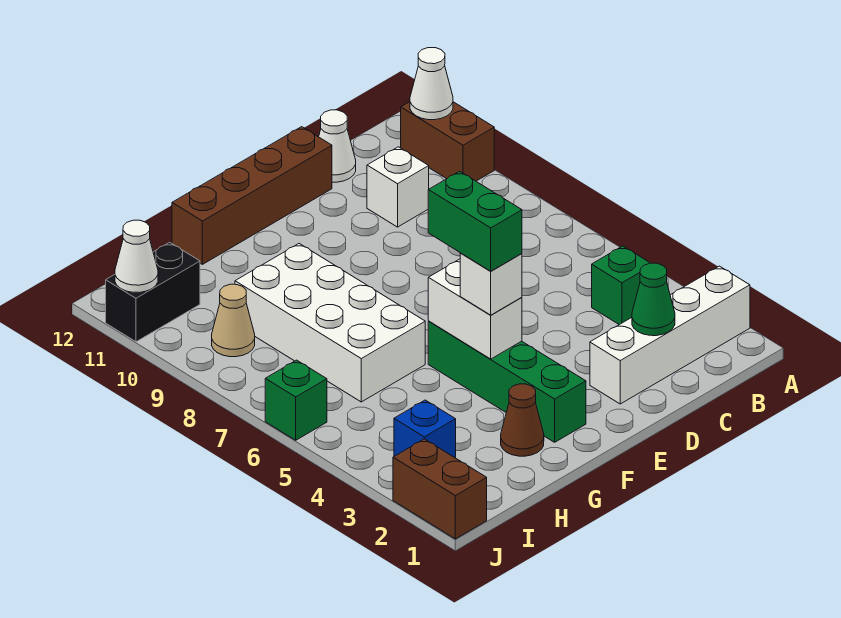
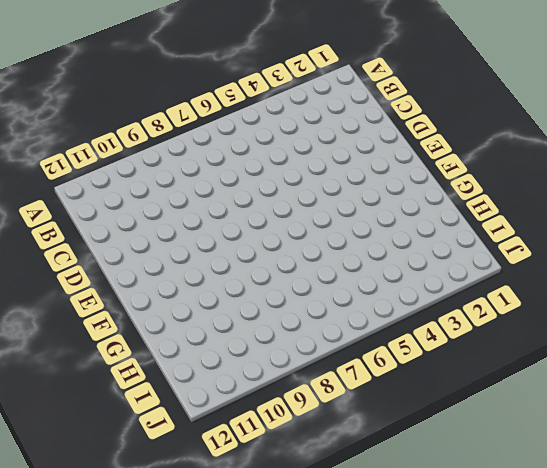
none -> white brick A2:D2 level 1
none -> brown brick A10:A11 level 1
none -> green brick B4 level 1

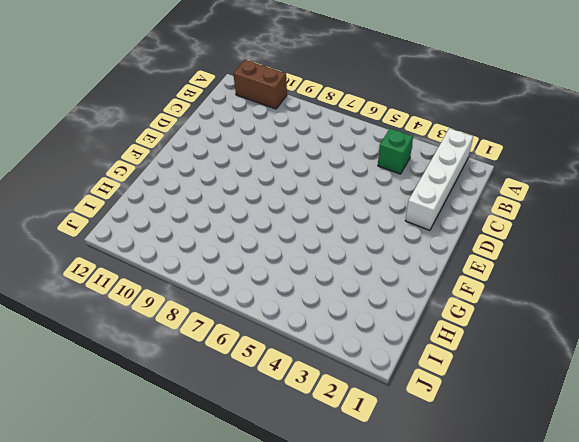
none -> white brick C10 level 1
none -> white cone C12 level 1
none -> brown brick D12:G12 level 1

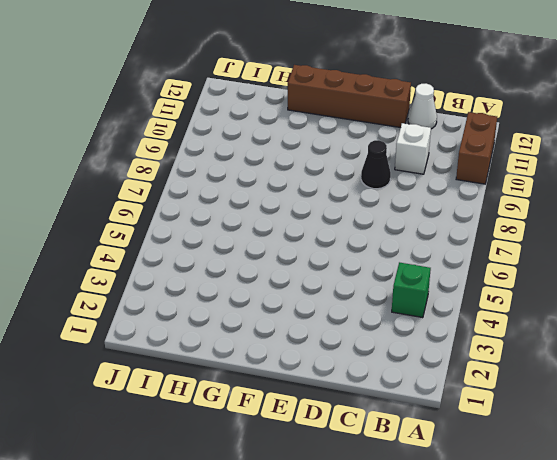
black cone D9 level 1 -> none
none -> white brick A2:D2 level 1
none -> green brick F2:F5 level 1
none -> brown cone G2 level 1

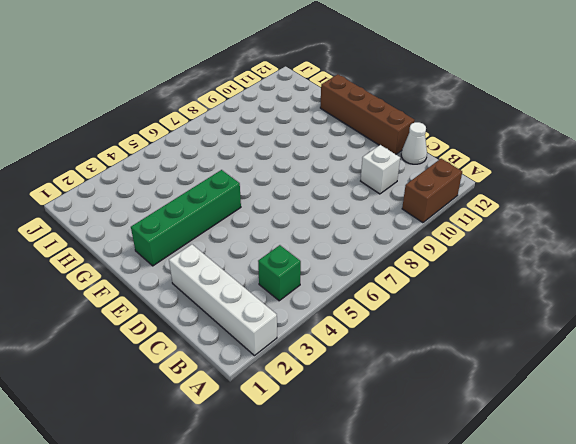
none -> brown cone G2 level 1
none -> white brick G6:H9 level 1
none -> blue brick I3 level 1

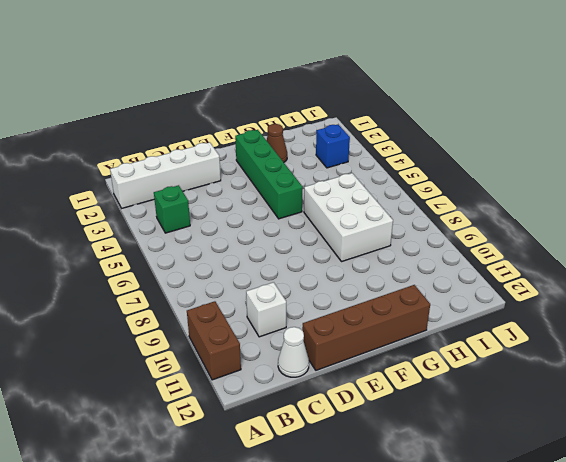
white brick G6:H8 level 1 -> white brick G6:H9 level 1
none -> tan cone I9 level 1
none -> black brick I11:J11 level 1
none -> brown brick J1:J2 level 1

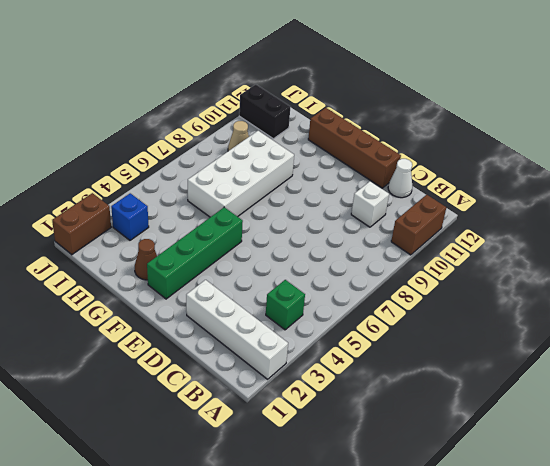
none -> green brick J6 level 1
none -> white cone A11 level 2
none -> green cone C2 level 2

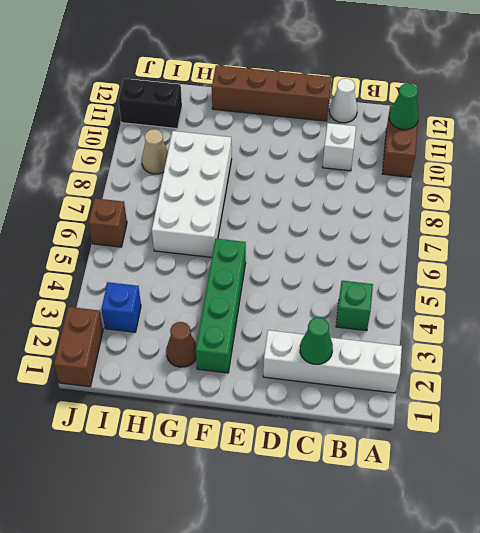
green cone A11 level 2 -> white cone A11 level 2
brown brick J6 level 1 -> green brick J6 level 1
none -> white brick F4:F5 level 2
none -> white cone J11 level 2
none -> white brick F4 level 3

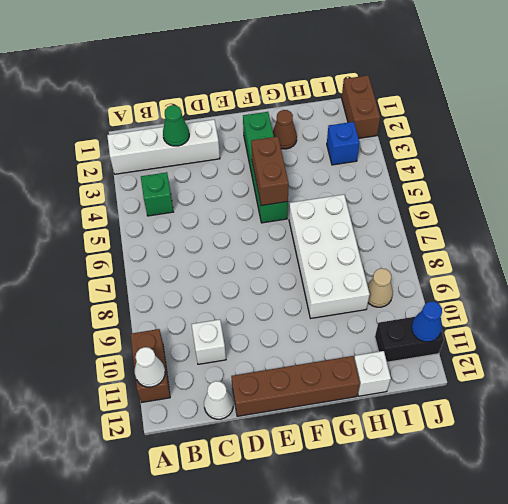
brown brick F4:F5 level 2 -> white brick F4:F5 level 2
white brick H12 level 1 -> white brick F4 level 3
blue cone J11 level 2 -> white cone J11 level 2
none -> green brick J6 level 1
none -> green brick F4:F5 level 4

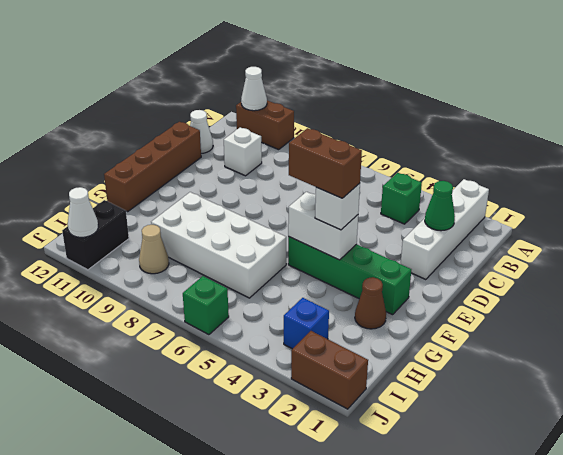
brown brick F4:F5 level 4 -> green brick F4:F5 level 4

